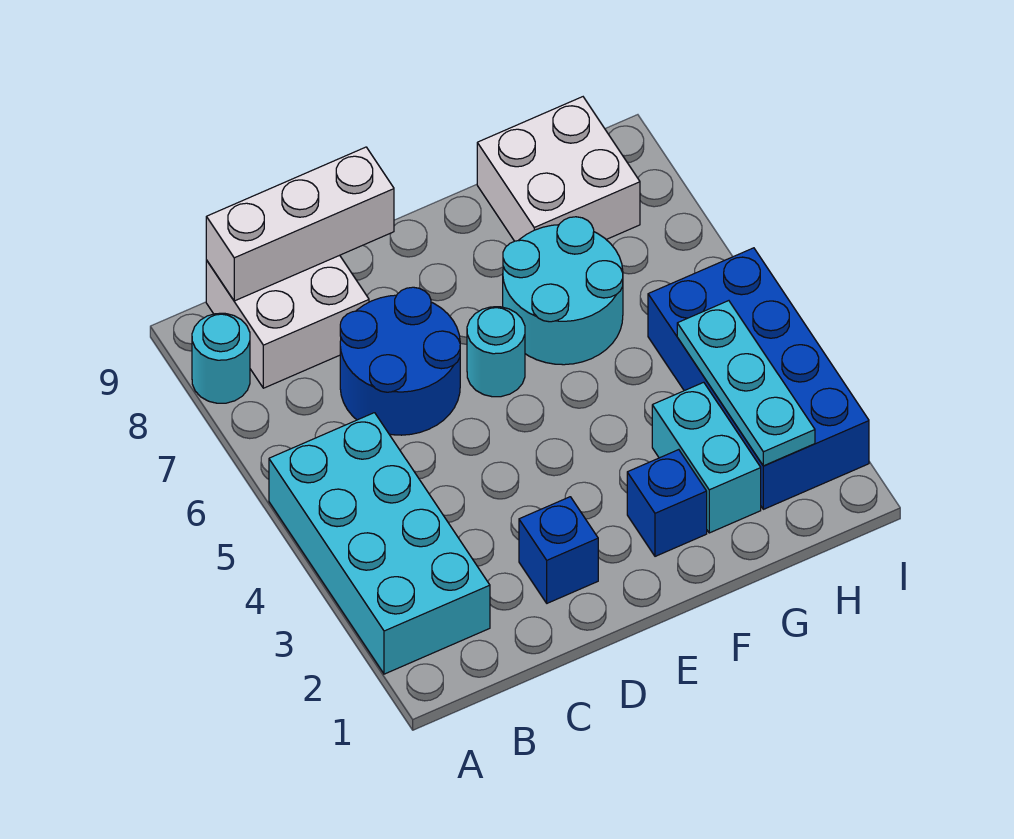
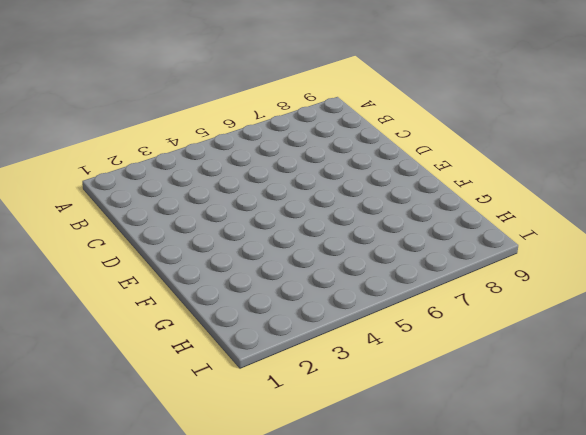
none -> cyan brick A2:B5 level 1
none -> cyan round brick A8 level 1
none -> white brick B8:C9 level 1

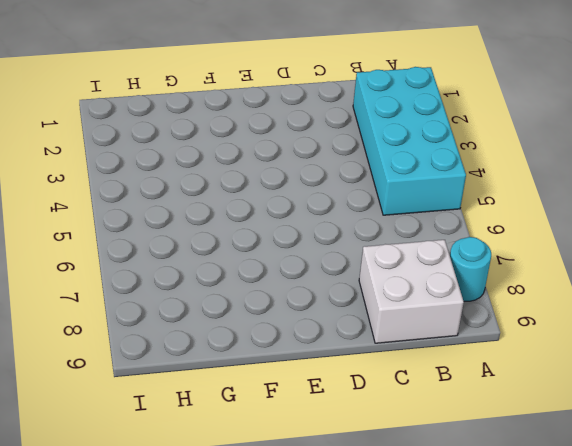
none -> blue round brick C6:D7 level 1
none -> blue brick D2 level 1
none -> cyan round brick E6 level 1

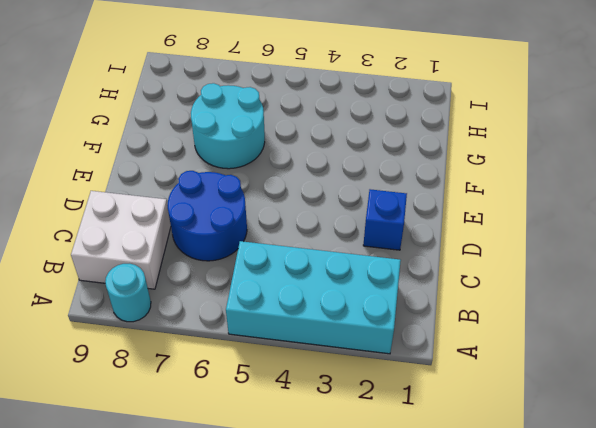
none -> cyan round brick E6 level 1
none -> blue brick F2 level 1
none -> cyan brick G2:G3 level 1

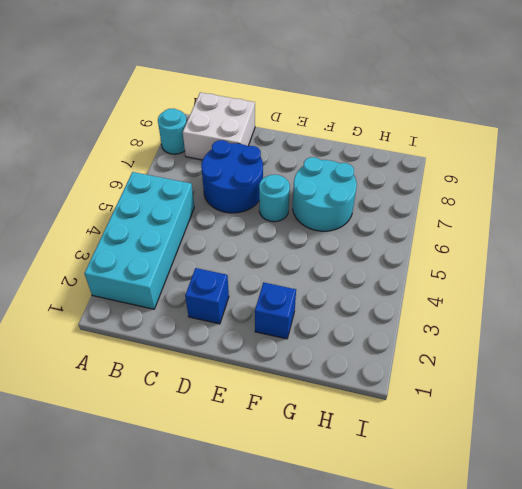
none -> cyan brick G2:G3 level 1
none -> white brick G8:H9 level 1
none -> blue brick H2:I5 level 1

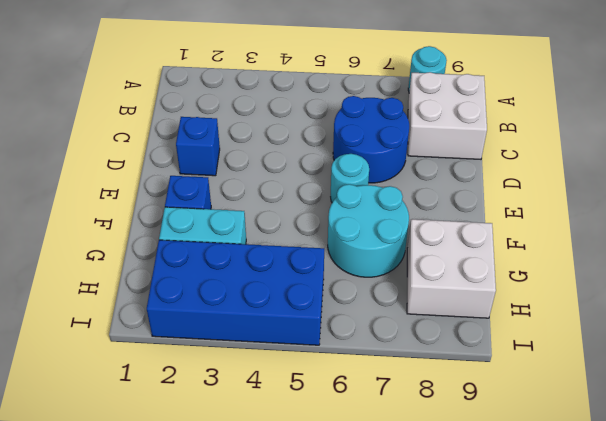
none -> cyan brick A2:B5 level 1
none -> white brick B9:D9 level 2
none -> cyan plate H2:H4 level 2

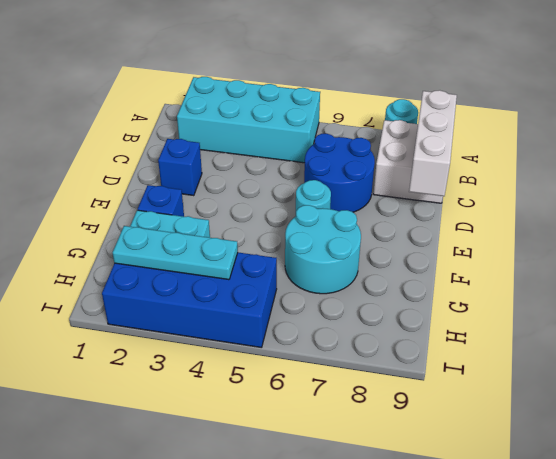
none -> white brick G8:H9 level 1

